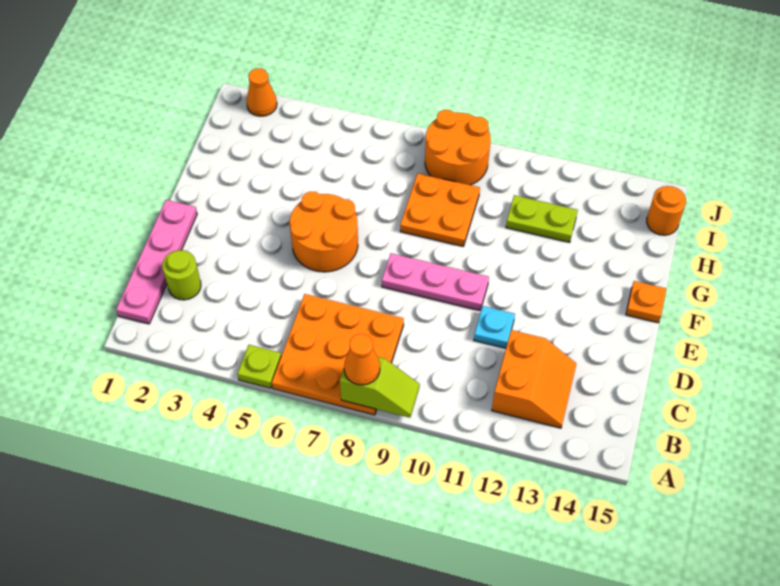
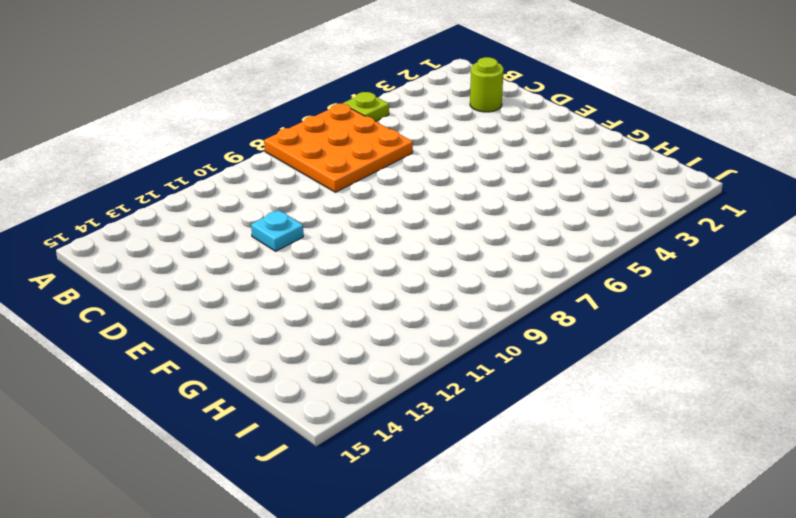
none -> pink plate B1:E1 level 1
none -> orange slope B12:C13 level 1 top 12
none -> orange round brick E5:F6 level 1

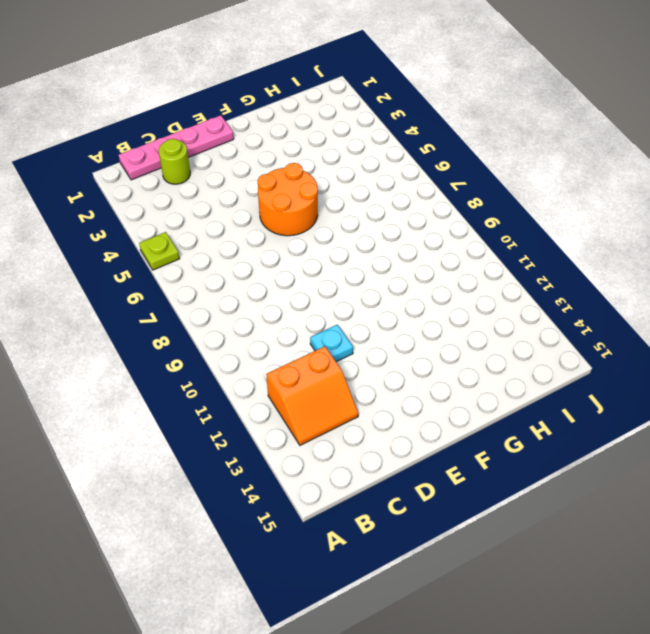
none -> orange plate A6:C8 level 1
none -> pink plate E8:E10 level 1
none -> orange plate F15 level 1

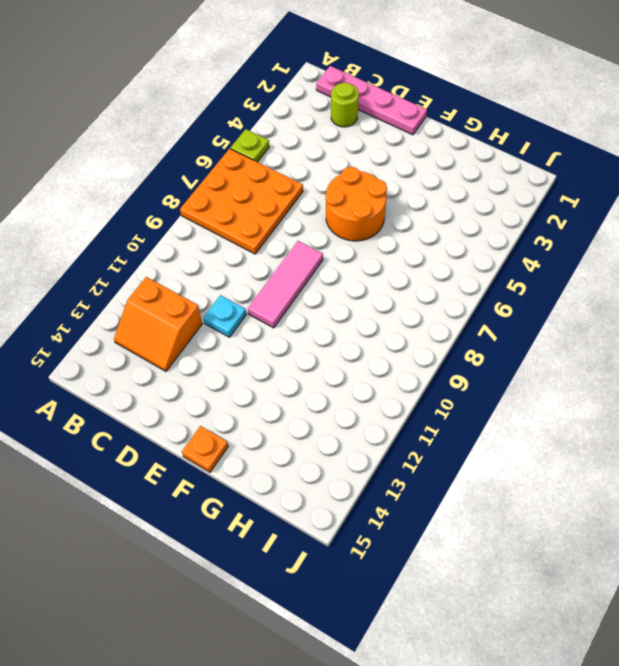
pink tile E8:E10 level 1 -> pink plate E8:E10 level 1
none -> orange plate G8:H9 level 1
none -> lime plate H11:H12 level 1
none -> orange round brick I8:J9 level 1

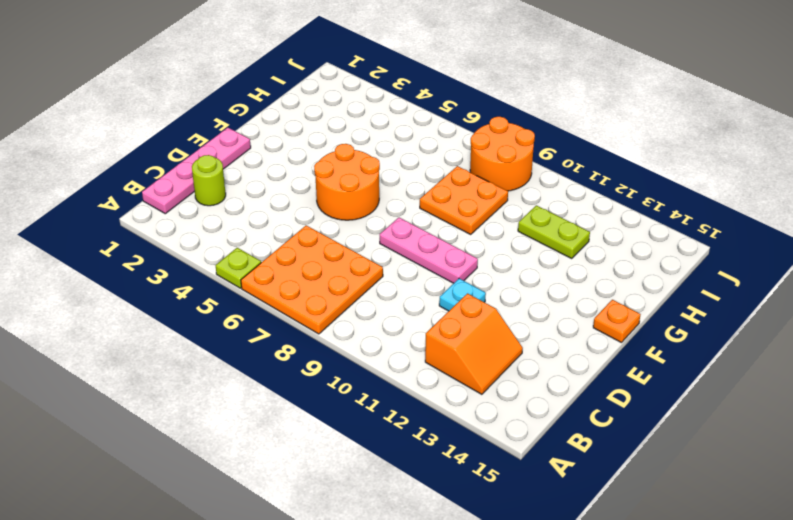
none -> orange round brick I15 level 1
none -> orange cone J2 level 1
none -> lime slope A8:A9 level 2 top 8

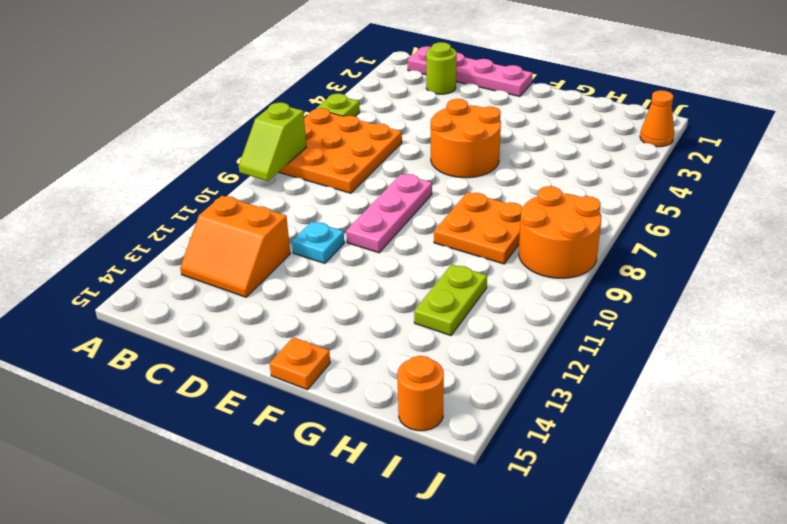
none -> orange cone A8 level 3

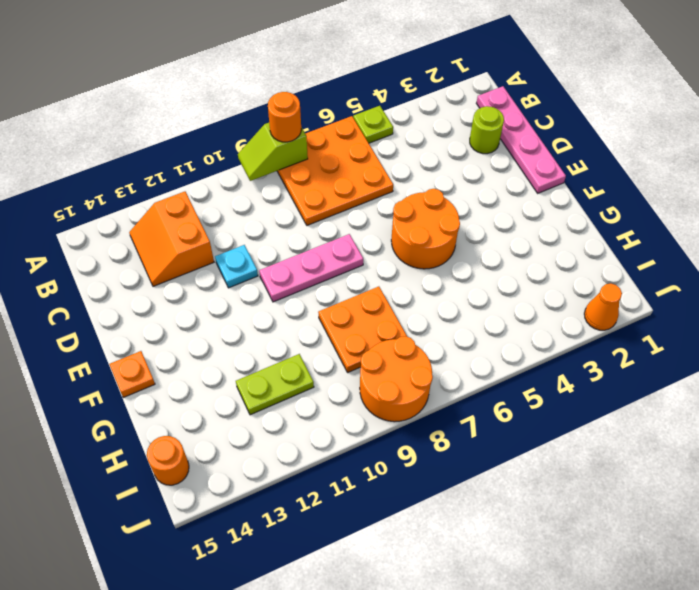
orange round brick A8 level 3 -> orange cone A8 level 3

